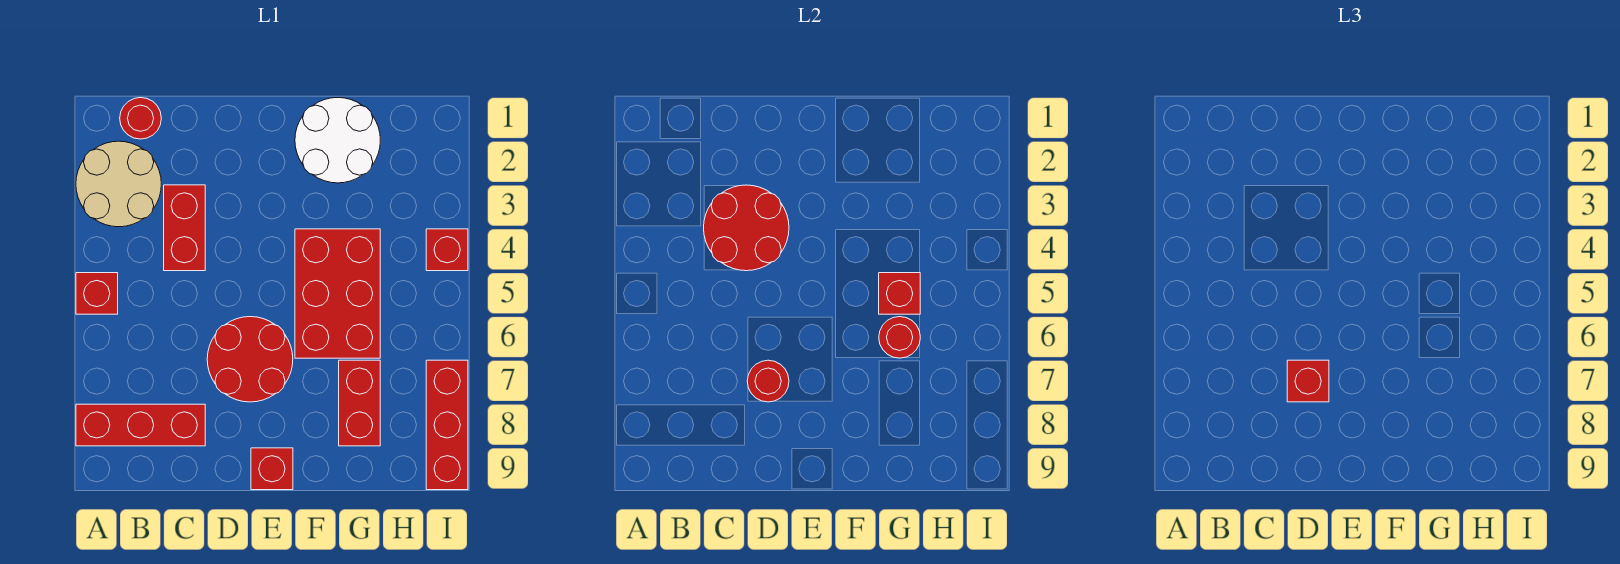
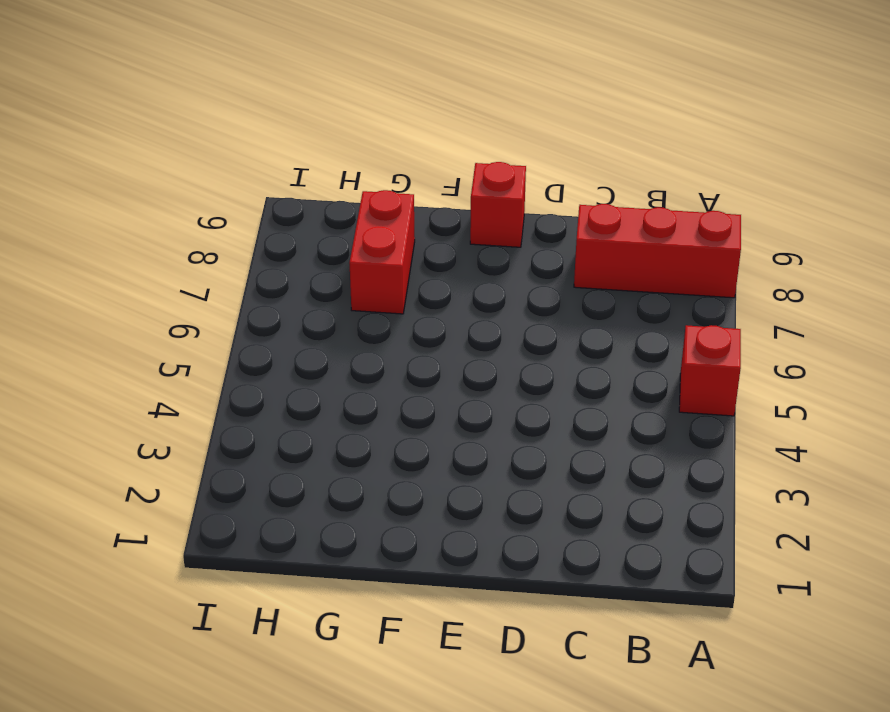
none -> tan round brick A2:B3 level 1
none -> red round brick B1 level 1
none -> red brick C3:C4 level 1

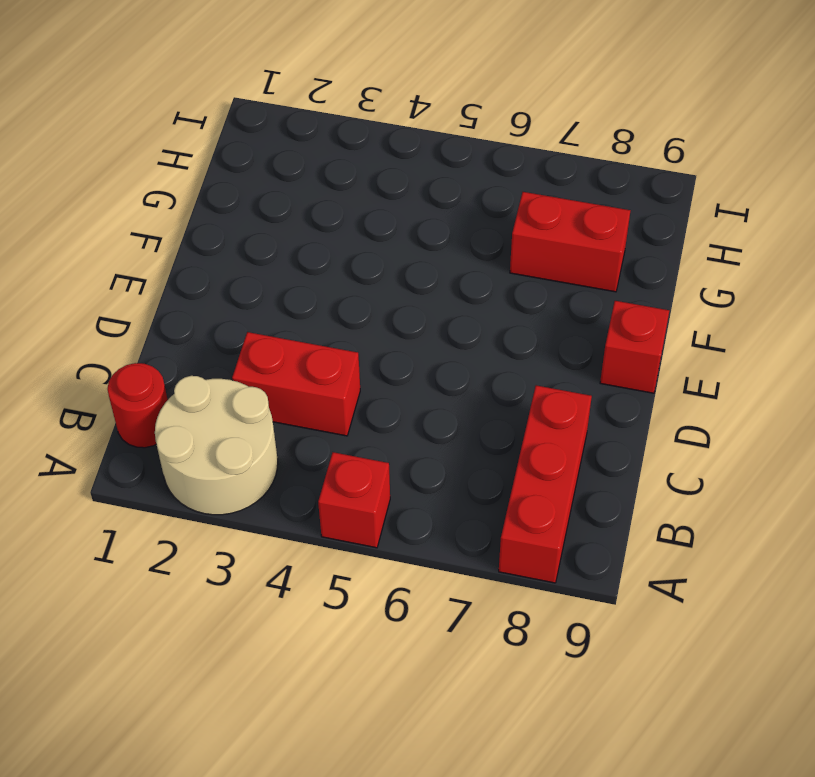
none -> red round brick D6:E7 level 1
none -> white round brick F1:G2 level 1
none -> red brick F4:G6 level 1

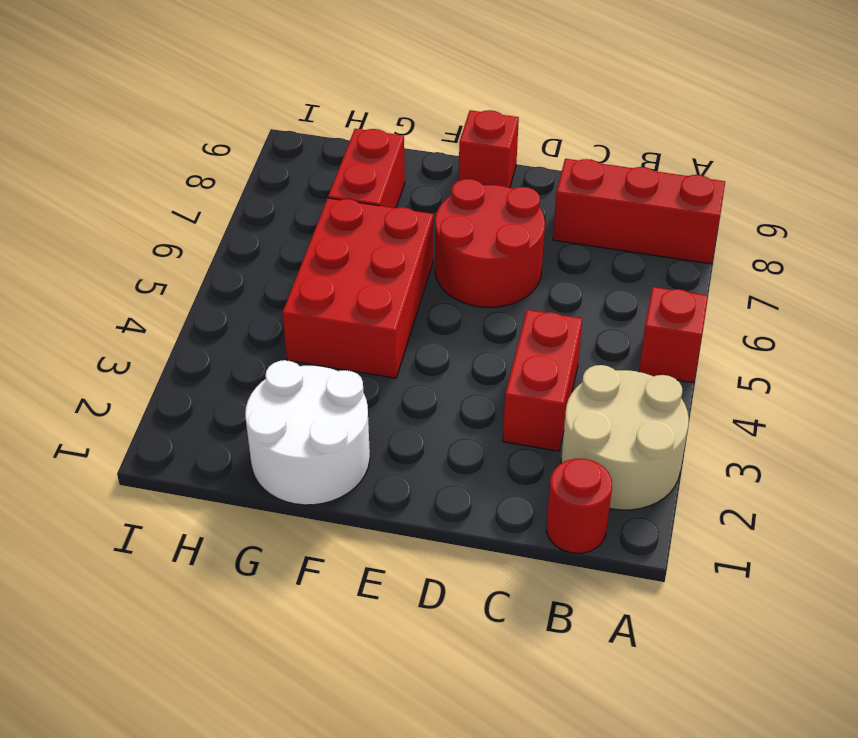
none -> red brick I4 level 1
none -> red brick I7:I9 level 1
none -> red round brick C3:D4 level 2

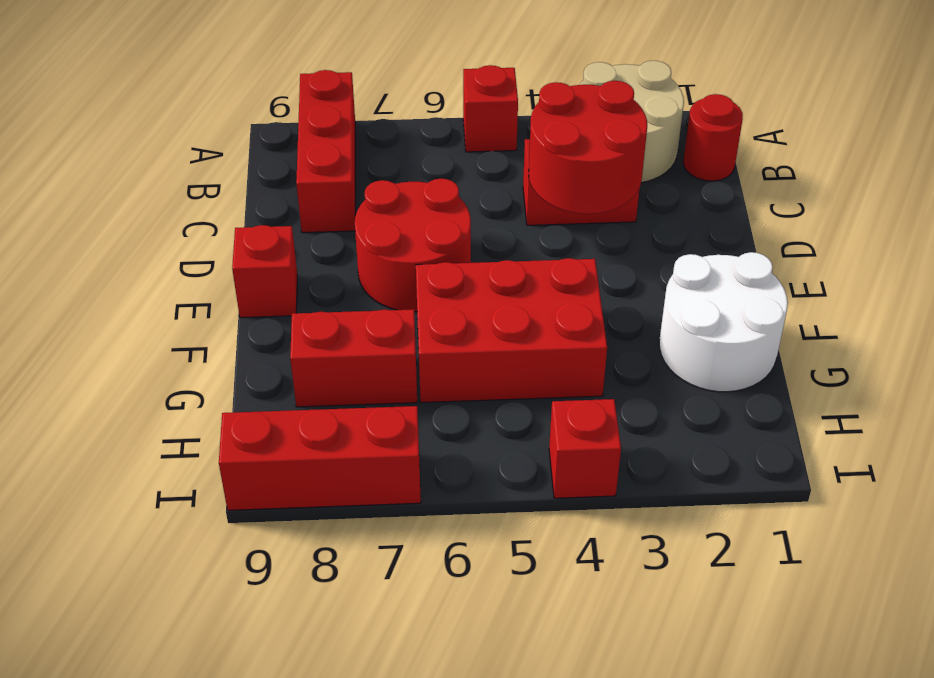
none -> red round brick D7 level 2
none -> red brick G5 level 2
none -> red round brick G6 level 2

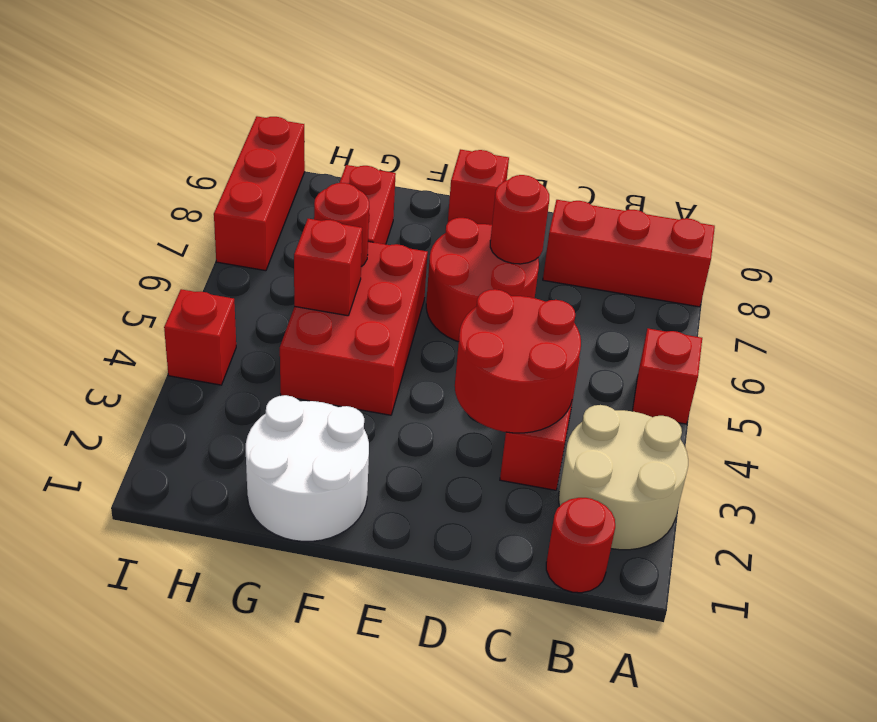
none -> red brick D7 level 3

